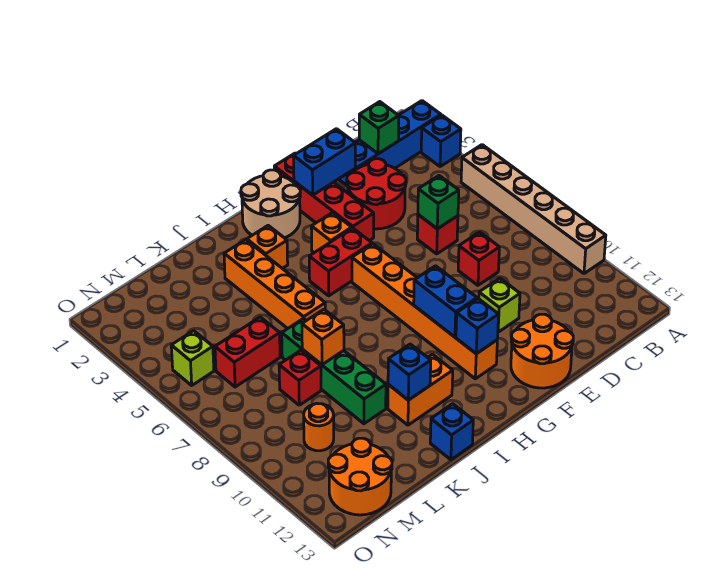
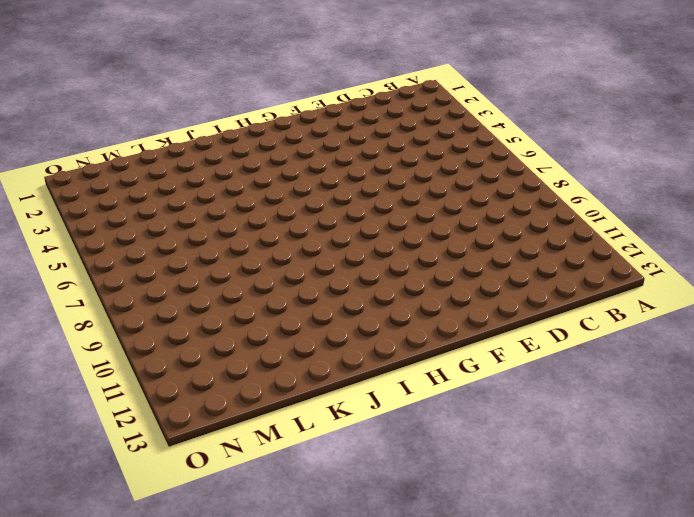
none -> blue brick A2:D2 level 1
none -> blue brick A3 level 1
none -> tan brick A5:A10 level 1
none -> red round brick D3:E4 level 1

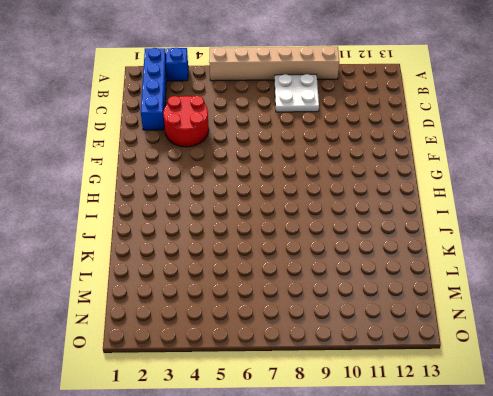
white plate B8:C9 level 1 -> none
none -> red brick D6 level 1
none -> red brick D8 level 1
none -> lime brick E10 level 1
none -> orange round brick E12:F13 level 1

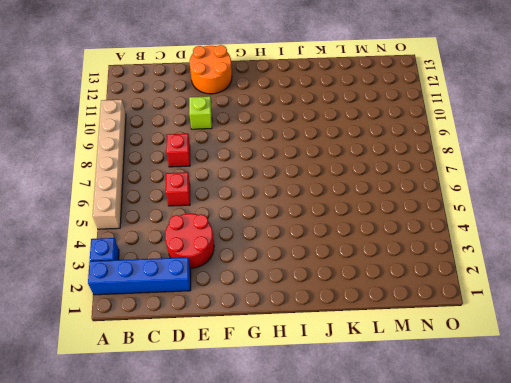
none -> red brick F1:F4 level 1
none -> tan round brick G1:H2 level 1
none -> orange brick G4 level 1
none -> red brick G5:H5 level 1

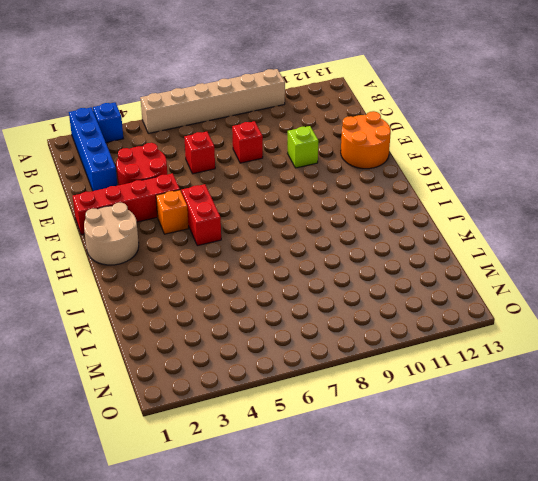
none -> orange brick G6:G11 level 1
none -> orange brick I3 level 1
none -> orange brick I11:J11 level 1
none -> orange brick J3:J6 level 1

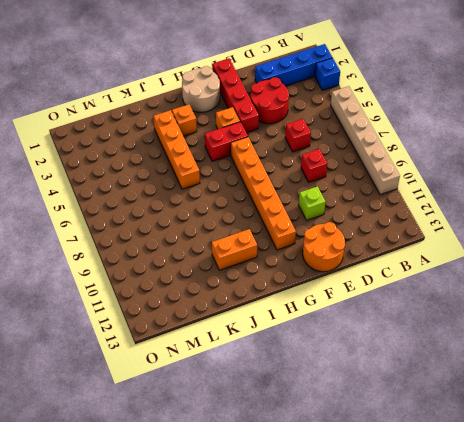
none -> blue brick J13 level 1
none -> green brick K7:K10 level 1
none -> red brick L6:M6 level 1
none -> red brick L8 level 1

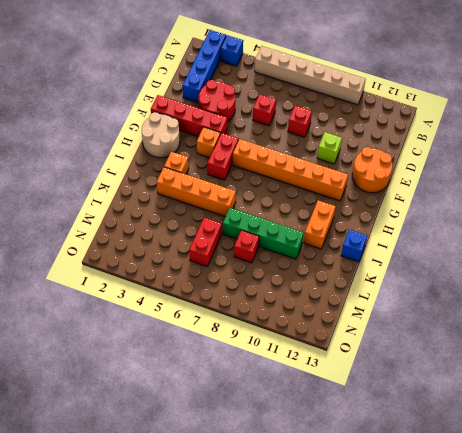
none -> orange round brick M10 level 1
none -> orange round brick M12:N13 level 1
none -> lime brick N5 level 1
none -> green brick C2 level 2

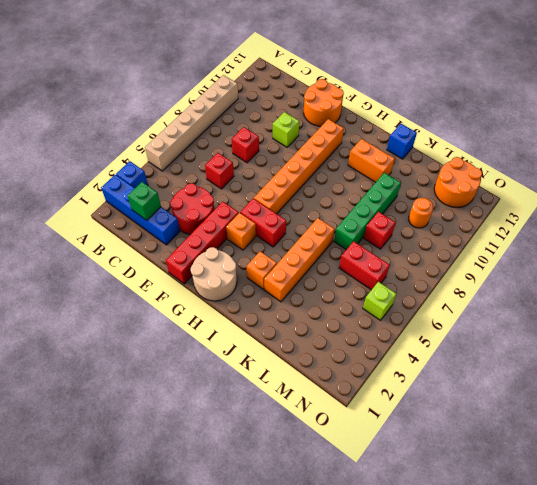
none -> green brick D6 level 2
none -> blue brick E2:F2 level 2
none -> blue brick G9:G10 level 2
none -> blue brick G11 level 2

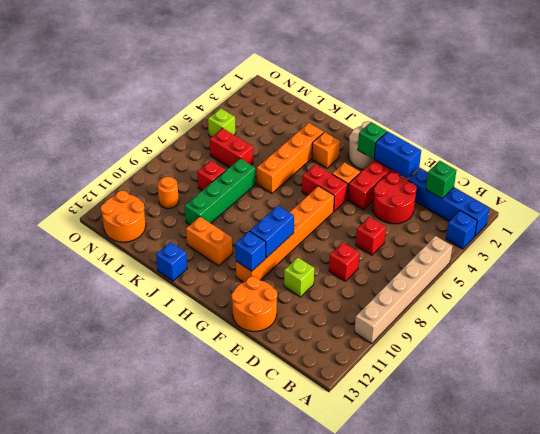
green brick G2 level 2 -> green brick D6 level 2
none -> blue brick J11 level 2
none -> orange brick K8 level 2

